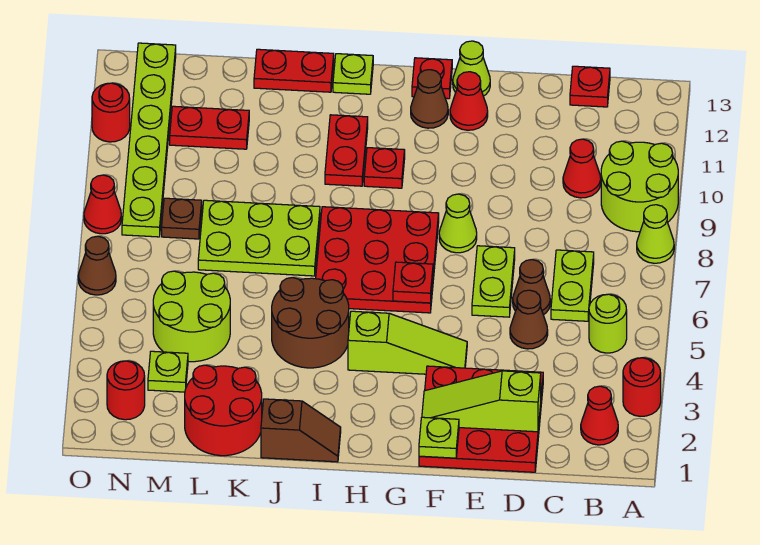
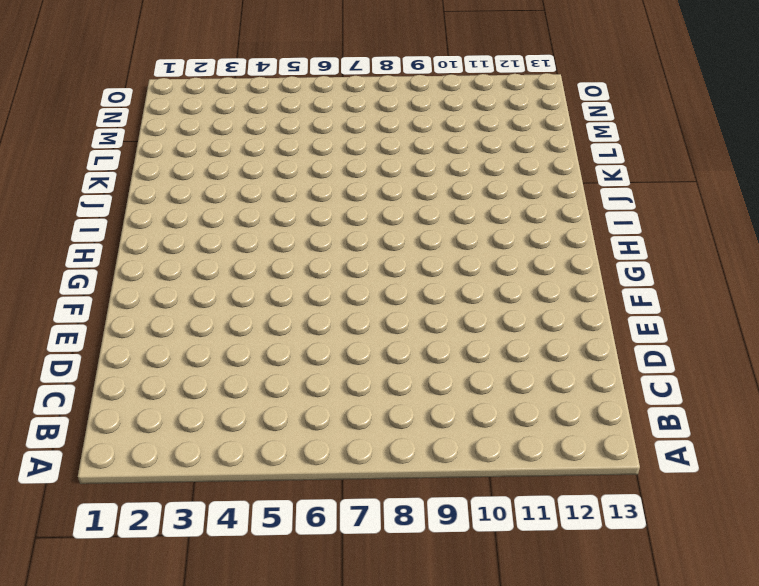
none -> red round brick A3 level 1
none -> lime cone A8 level 1
none -> lime round brick A9:B10 level 1
none -> red cone B2 level 1

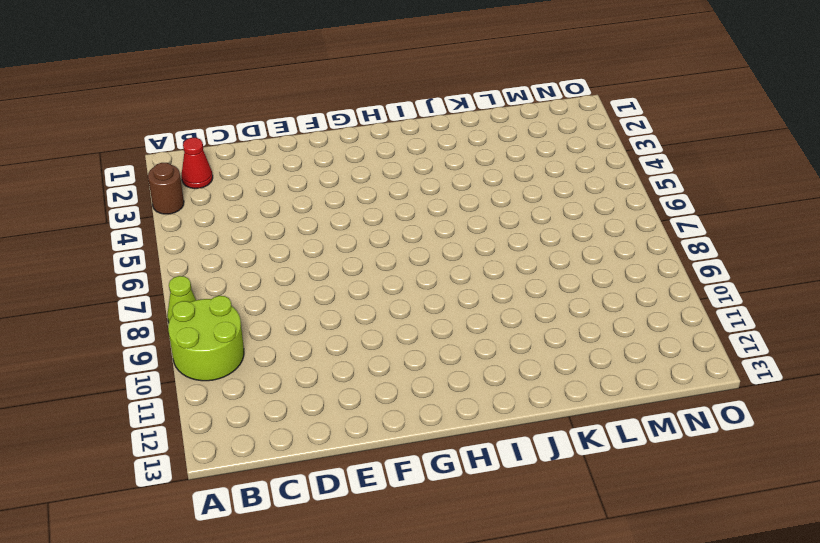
brown round brick A3 level 1 -> red round brick A3 level 1
none -> lime round brick B5 level 1
none -> lime plate C6:C7 level 1
none -> red cone C10 level 1
none -> red plate C13 level 1

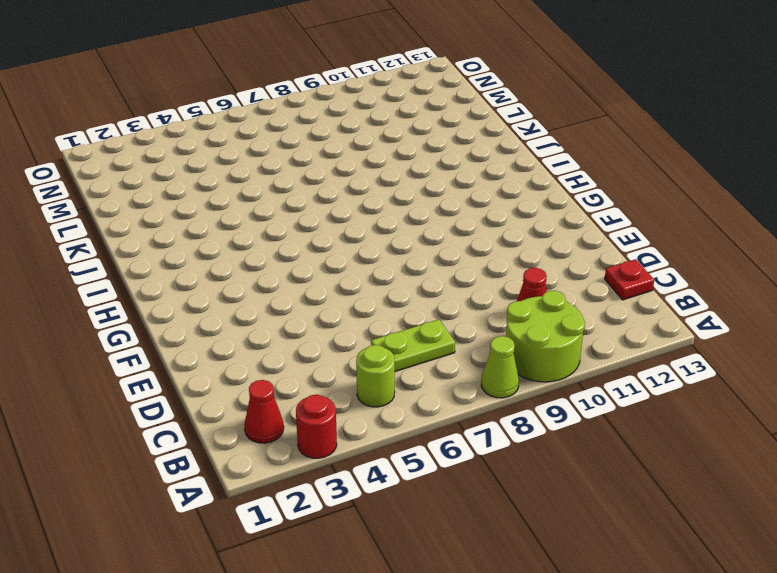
none -> red plate D1:F3 level 1
none -> brown cone D5 level 1
none -> brown cone D6 level 1
none -> lime plate E6:E7 level 1

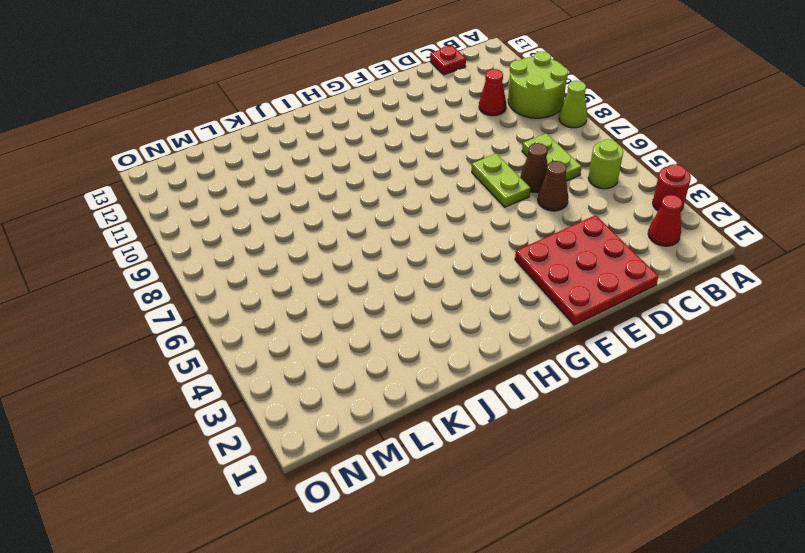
none -> lime slope F4:H4 level 1 top H
none -> lime cone F8 level 1
none -> red cone F12 level 1
none -> lime cone F13 level 1

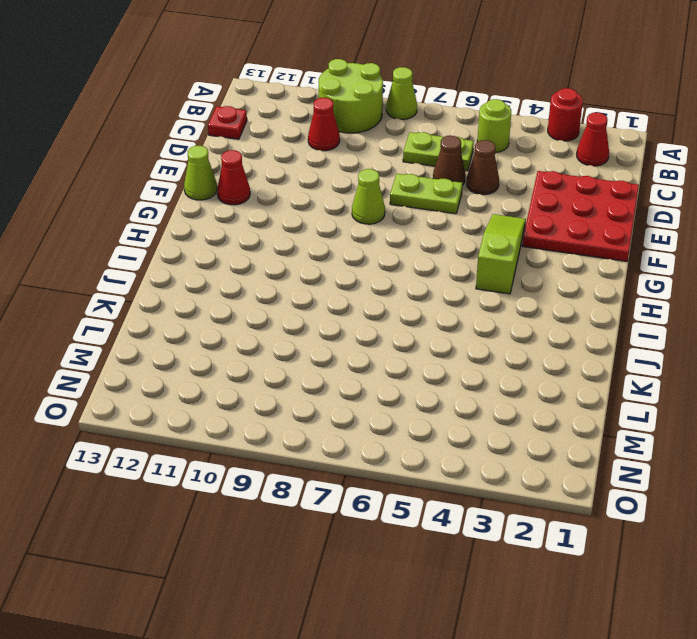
none -> red plate G6:I8 level 1
none -> brown cone G12 level 1
none -> red plate G13 level 1
none -> red plate H10 level 1

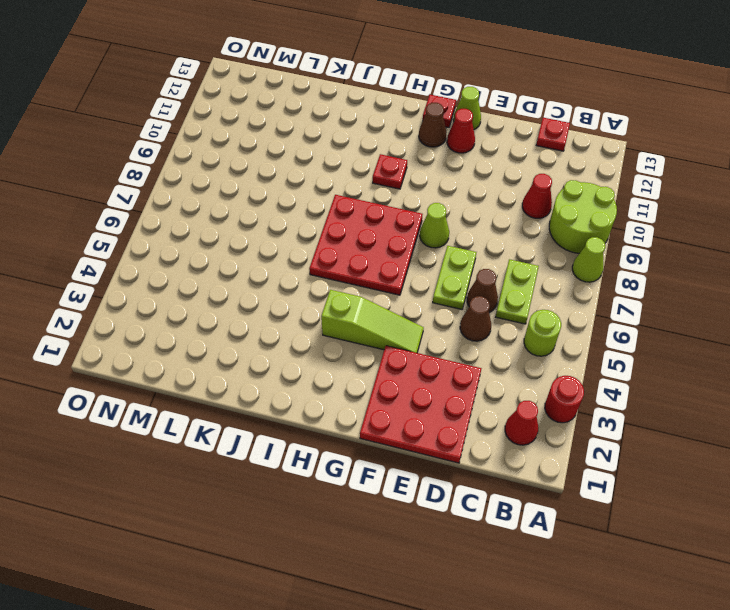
none -> brown slope I1:J1 level 1 top J
none -> brown round brick I4:J5 level 1
none -> red plate I10:I11 level 1
none -> lime plate I13 level 1

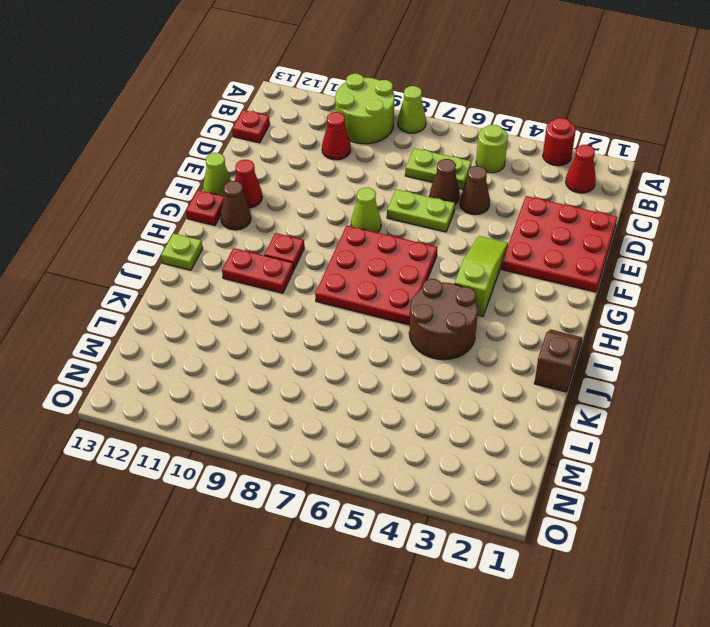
none -> lime plate J7:L8 level 1
none -> red plate J13:K13 level 1
none -> red round brick K1:L2 level 1
none -> lime round brick L4:M5 level 1

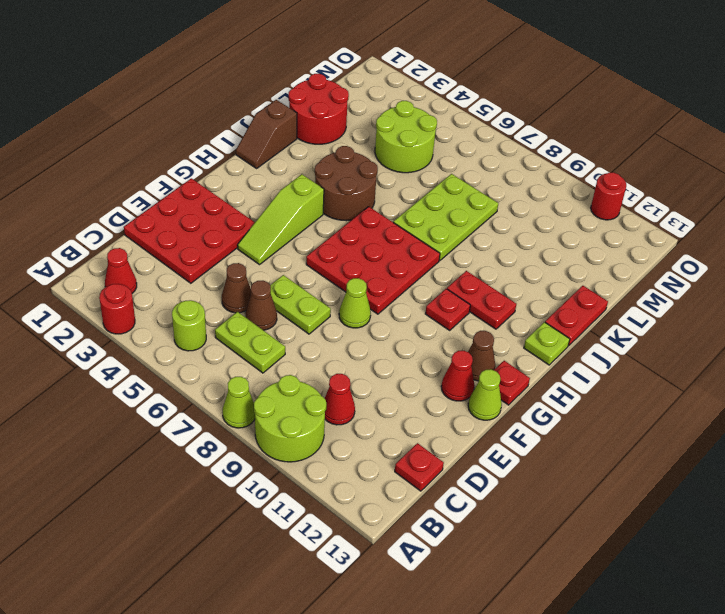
none -> red plate L11:M11 level 1
none -> lime plate M3 level 1
none -> brown plate M8 level 1
none -> red round brick N2 level 1

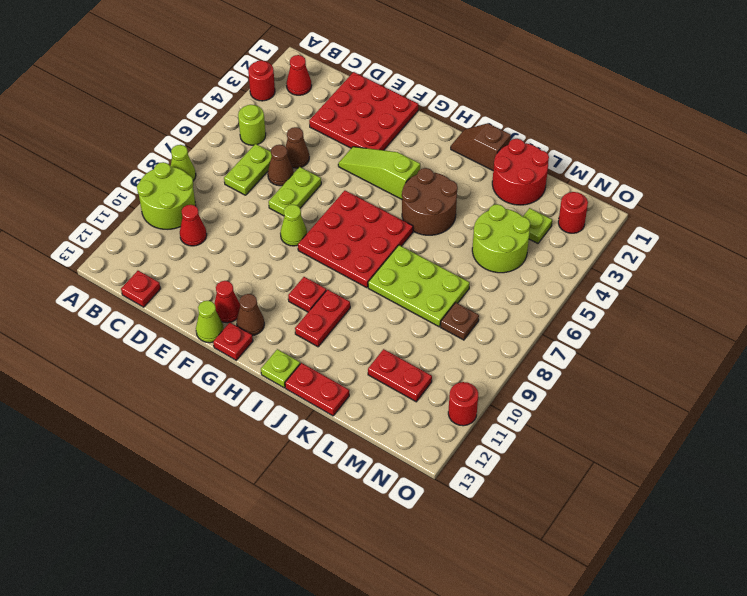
none -> lime plate N8:N13 level 1
none -> brown cone O6 level 1
none -> red cone O8 level 1
none -> lime slope D2:F2 level 2 top D

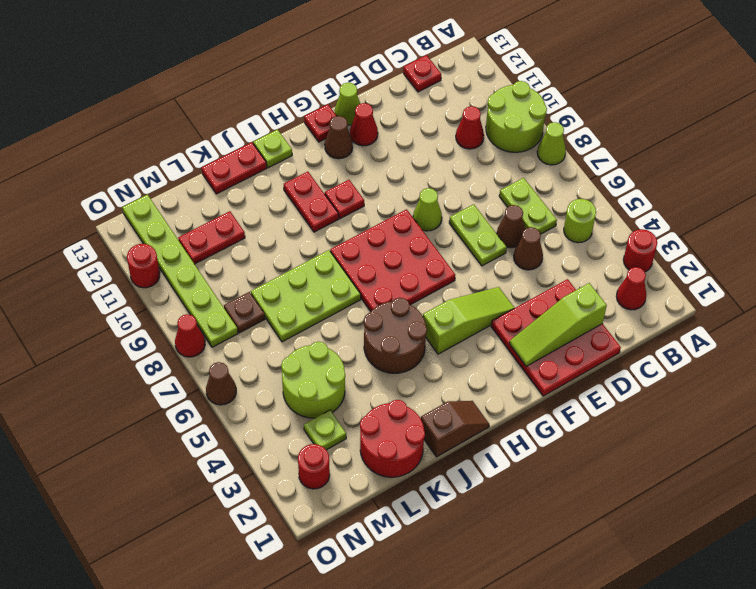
none -> lime plate F1 level 2
none -> red plate G6 level 2

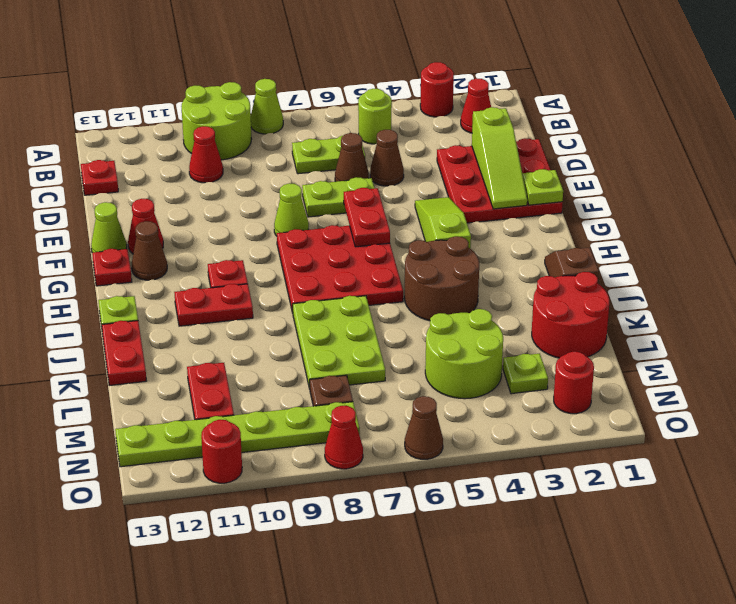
red plate F6:G6 level 2 -> red plate G6 level 2

